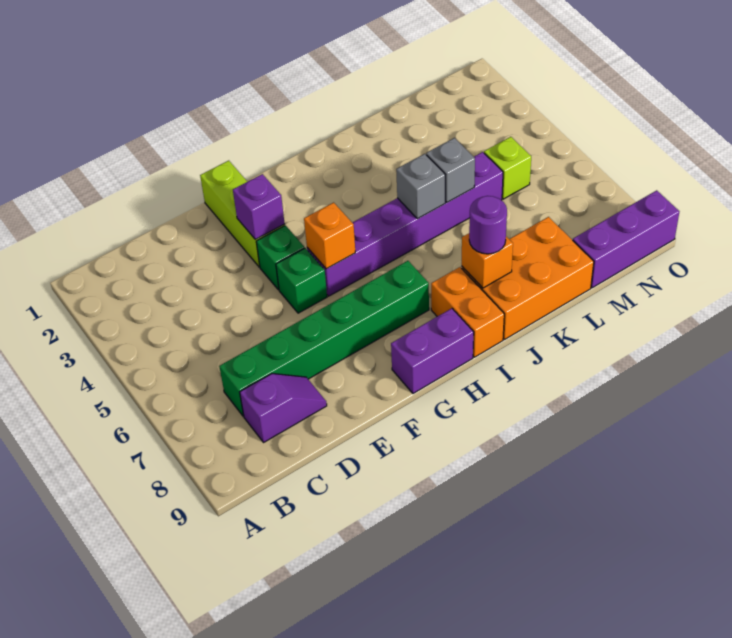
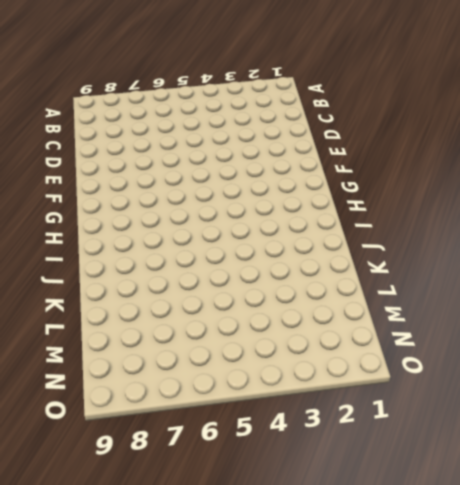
none -> green brick C7:H7 level 1
none -> purple slope C8:D8 level 1 top C
none -> lime brick F1:F3 level 1

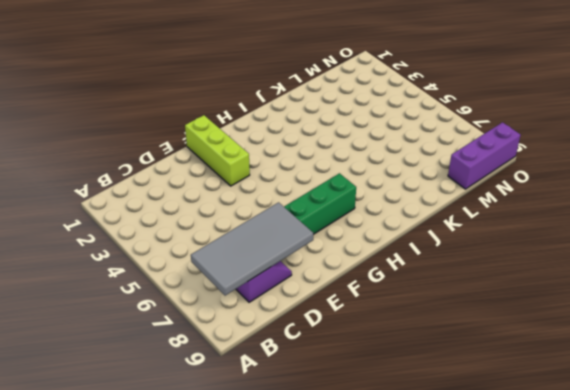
grey tile B7:E8 level 2 -> none
none -> green brick F4 level 1
none -> green brick F5 level 1
none -> purple brick G5:L5 level 1

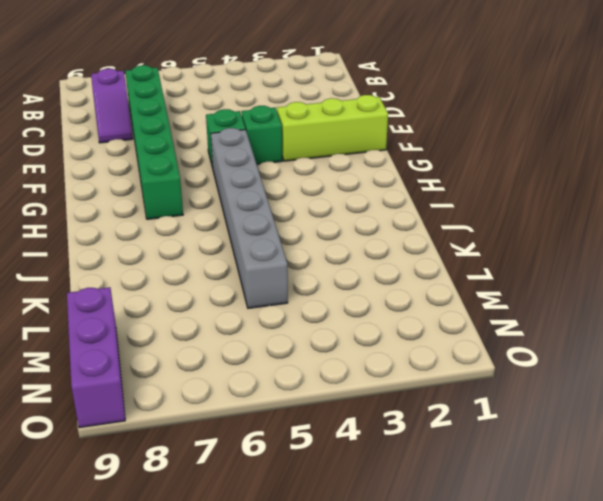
grey brick G5:L5 level 1 -> purple brick G5:L5 level 1
none -> purple brick G9:H9 level 1
none -> orange brick I8:I9 level 1
none -> orange brick J8:L9 level 1

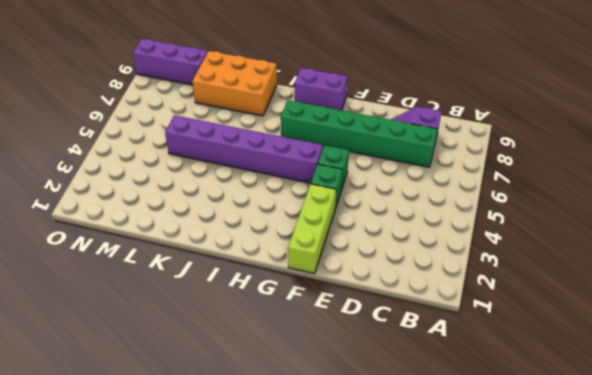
none -> orange brick I8:I9 level 1
none -> lime brick M5 level 1
none -> purple brick F3 level 2

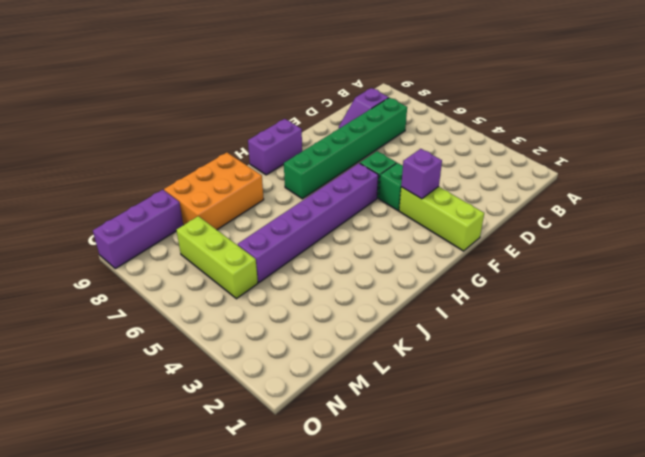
lime brick M5:M7 level 1 -> lime brick M5 level 1
none -> orange brick I8:I9 level 1
none -> orange brick G5 level 2
none -> grey brick J5 level 2

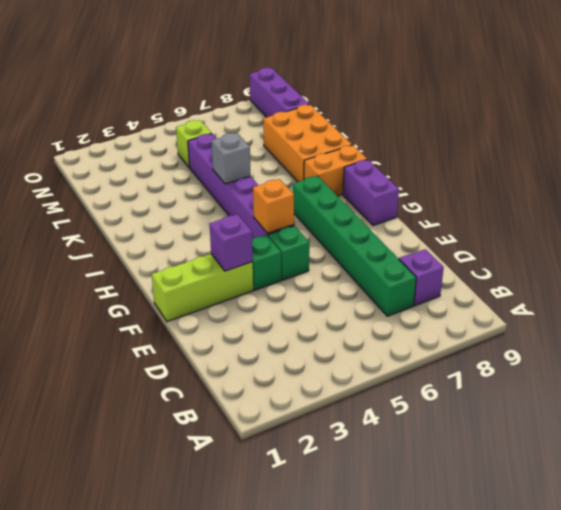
none -> orange brick J8 level 2
none -> grey brick K5 level 2
none -> purple round brick J8 level 3

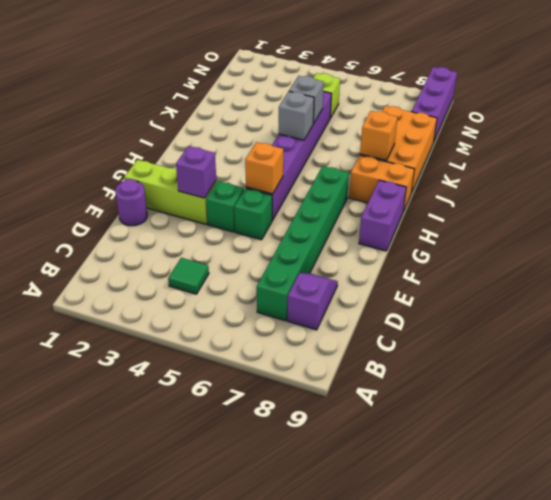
green tile C4 level 1 -> none
purple round brick E1 level 1 -> purple round brick J8 level 3

